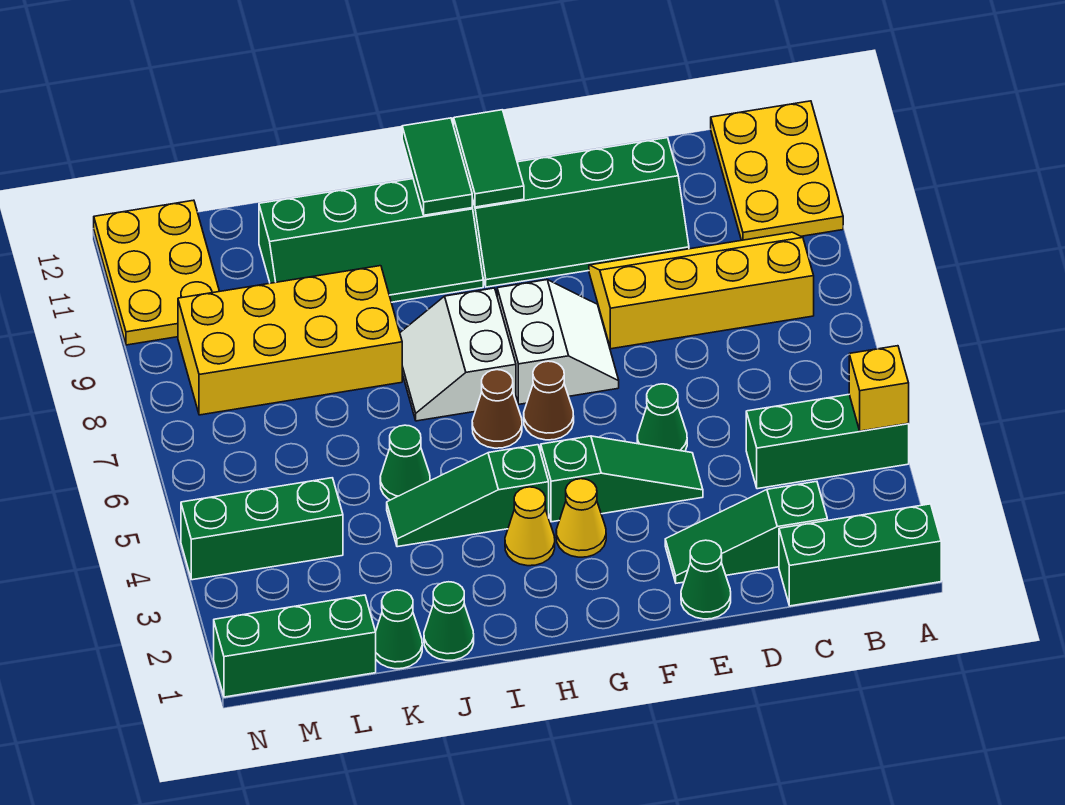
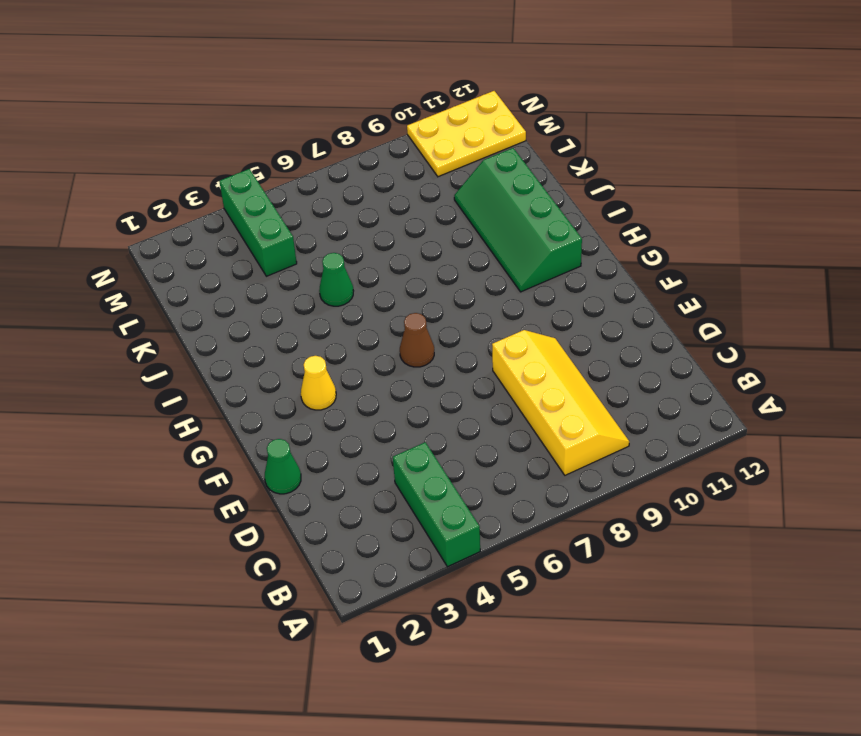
none -> green brick A1:C1 level 1
none -> yellow plate A10:B12 level 1
none -> green slope C2:E2 level 1 top C

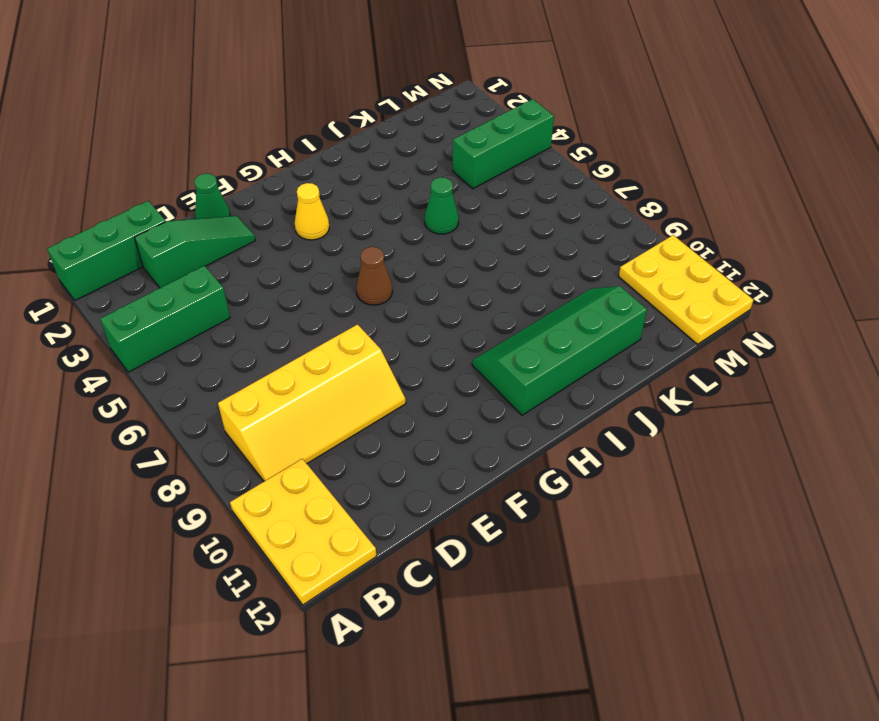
none -> green slope D10:G11 level 1 top 11
none -> green slope E4:G4 level 1 top G
none -> green cone E5 level 1

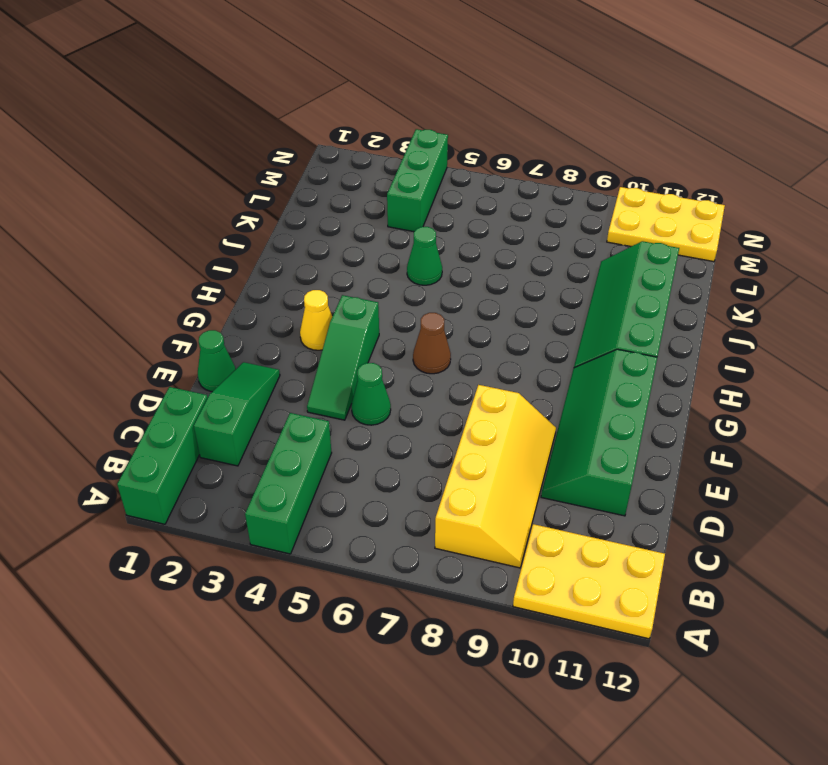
none -> white slope F7:G8 level 1 top G
none -> yellow cone H3 level 1
none -> green slope H4:J4 level 1 top H

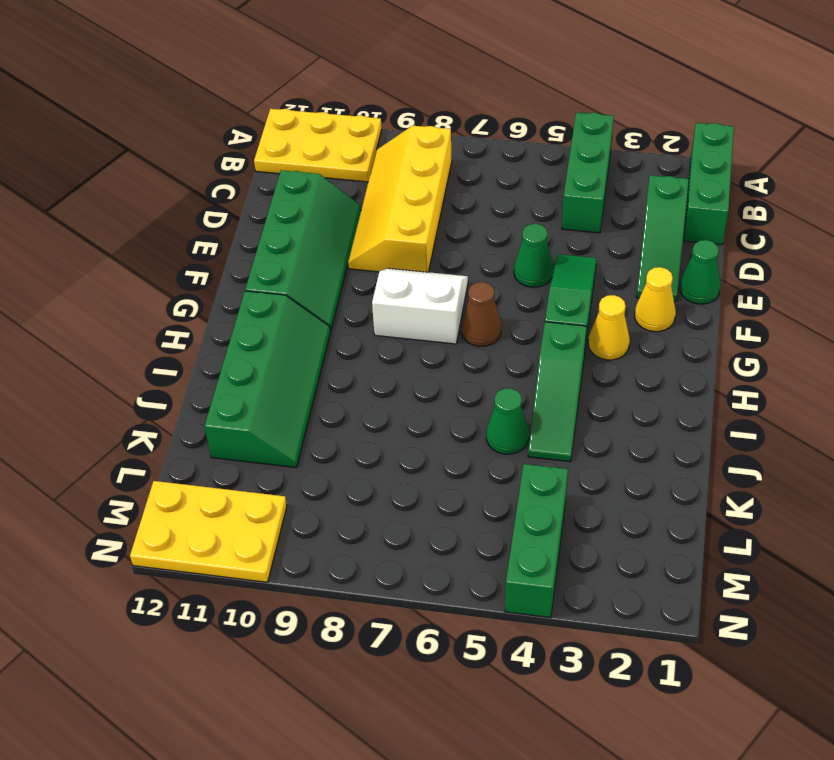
yellow cone F2 level 1 -> yellow cone H3 level 1
none -> brown cone H6 level 1
none -> white slope H7:I8 level 1 top H
none -> green cone J1 level 1

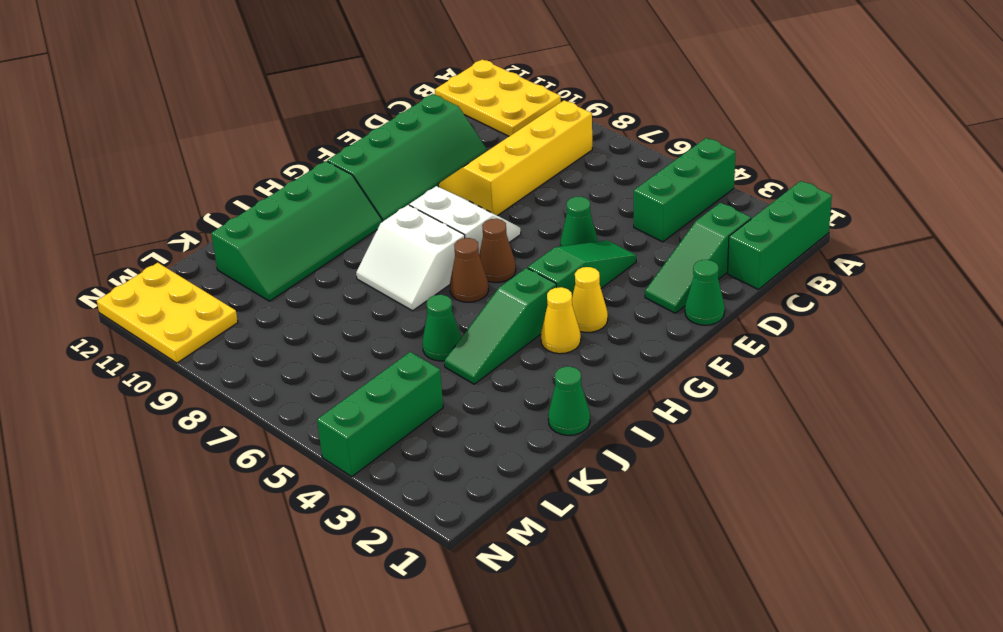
none -> yellow brick J8:M9 level 1
none -> green cone K1 level 1
none -> green brick L1:N1 level 1

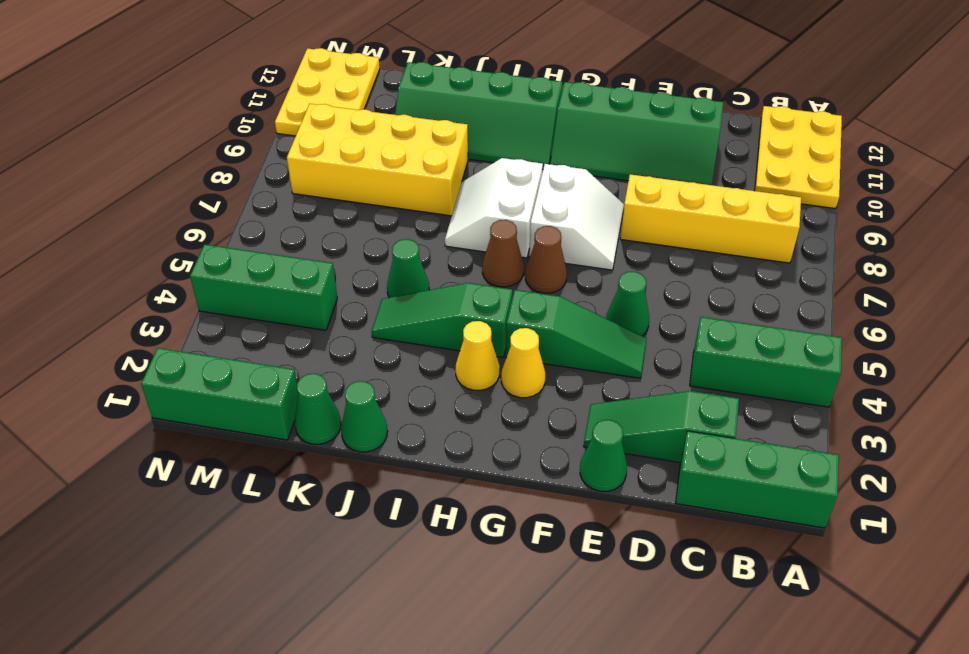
none -> yellow brick A4 level 2
none -> green tile G11:G12 level 2
none -> green tile H11:H12 level 2

